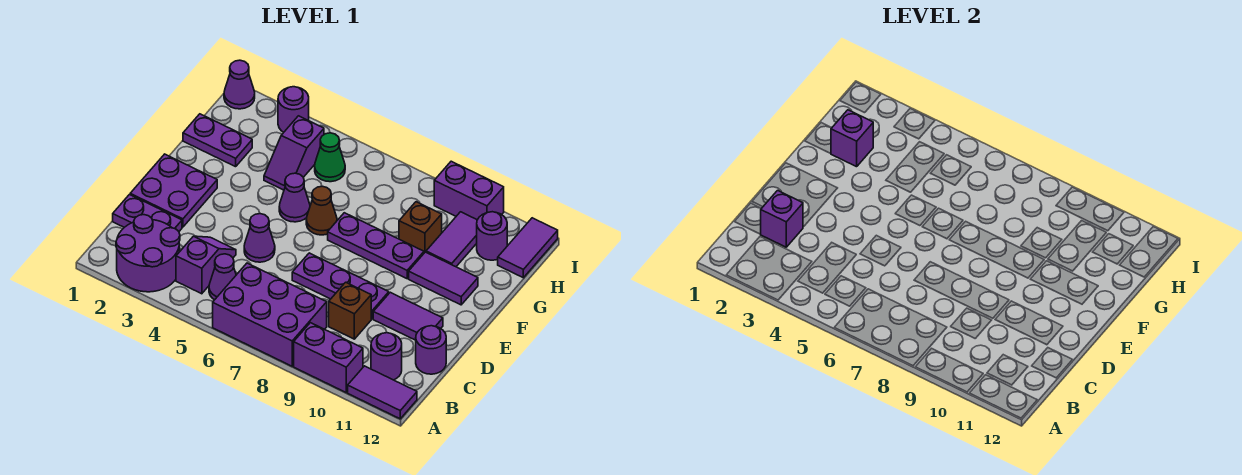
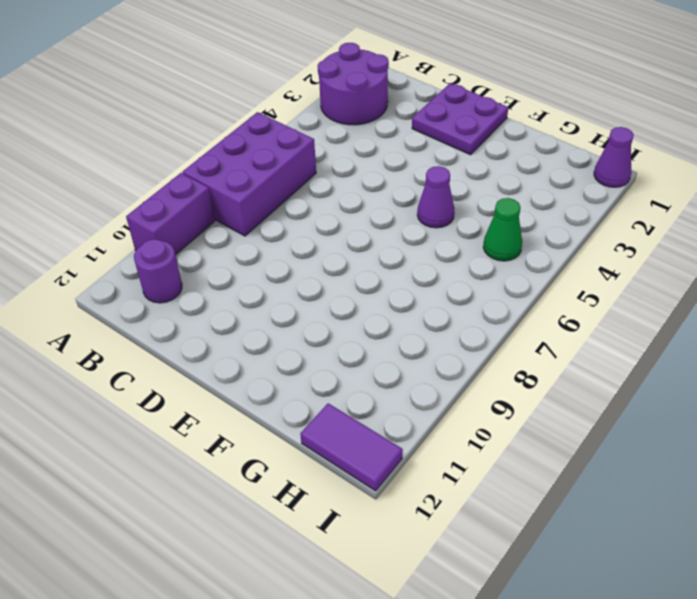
none -> purple tile A11:A12 level 1
none -> purple slope B4:C4 level 1 top B
none -> purple cone B5 level 1
none -> purple plate C1:C2 level 1

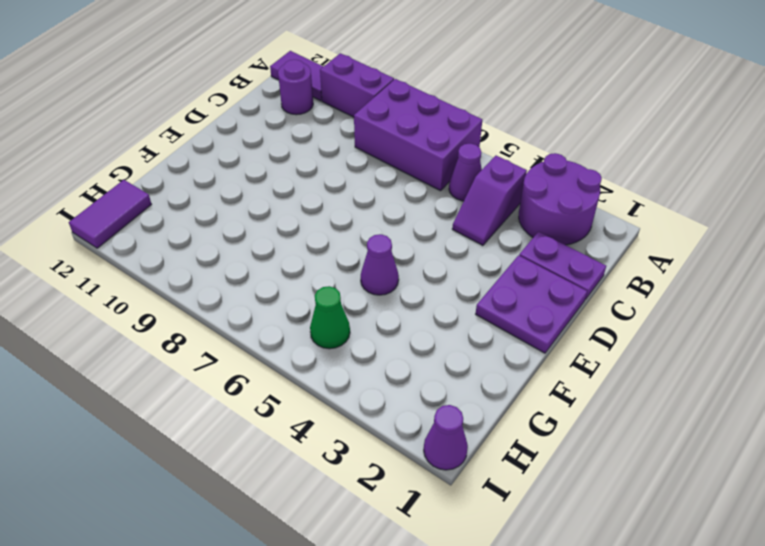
none -> brown brick C9 level 1
none -> purple round brick C12 level 1
none -> purple cone D5 level 1
none -> purple plate D7:D9 level 1

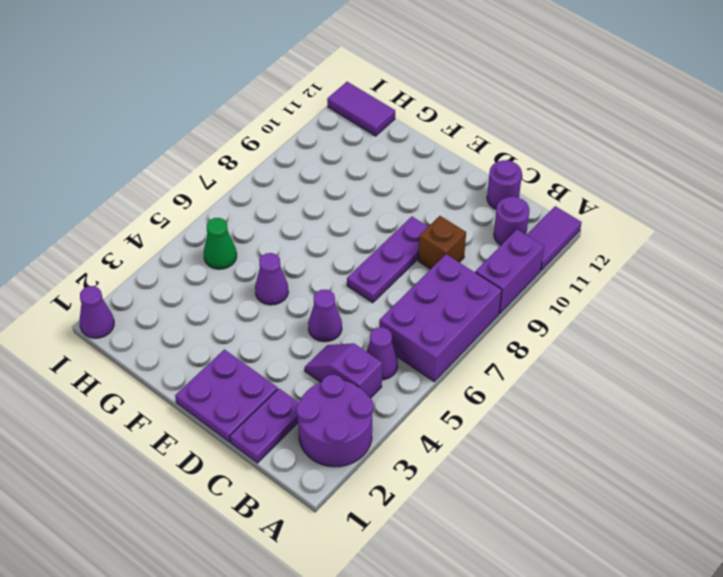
none -> purple tile D10:D11 level 1
none -> brown cone F6 level 1
none -> purple plate F7:F9 level 1
none -> purple tile F10:F11 level 1

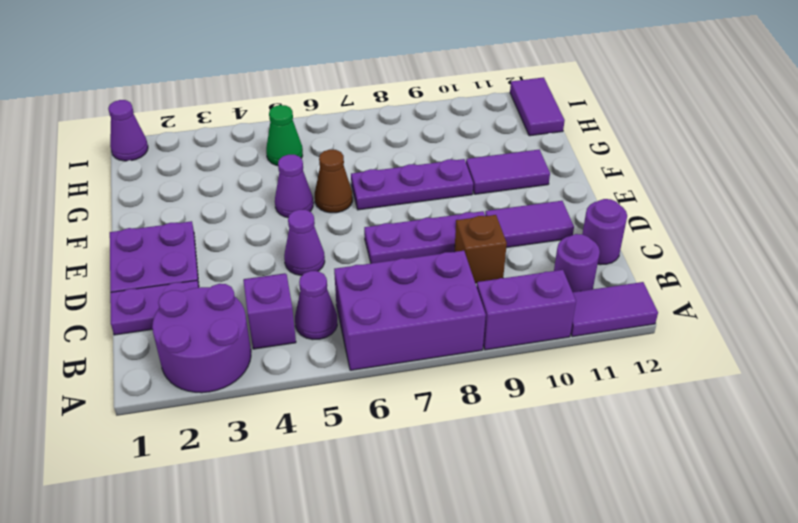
none -> purple plate G1:G2 level 1
none -> purple slope G4:H4 level 1 top H
none -> brown brick G9 level 1
none -> purple tile G10:H10 level 1

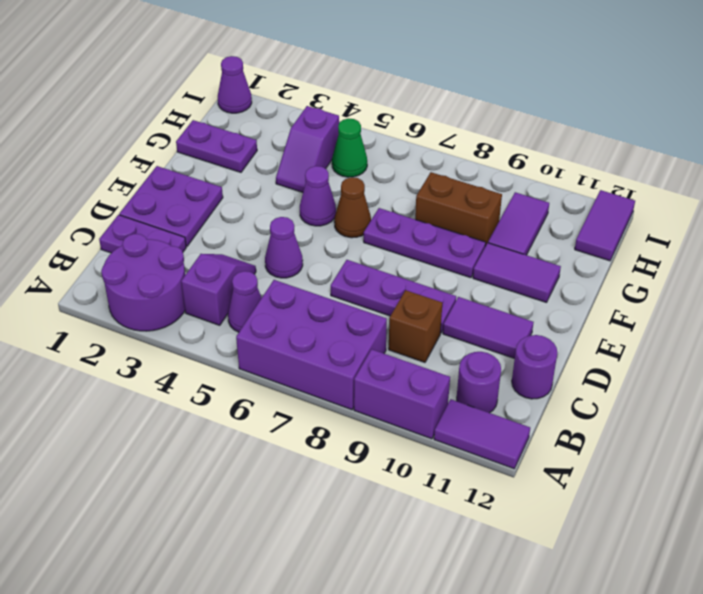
brown brick G8:G9 level 1 -> brown brick G9 level 1
none -> purple round brick H11 level 1
none -> purple round brick I3 level 1
none -> purple brick I9:I10 level 1
none -> purple brick C2 level 2

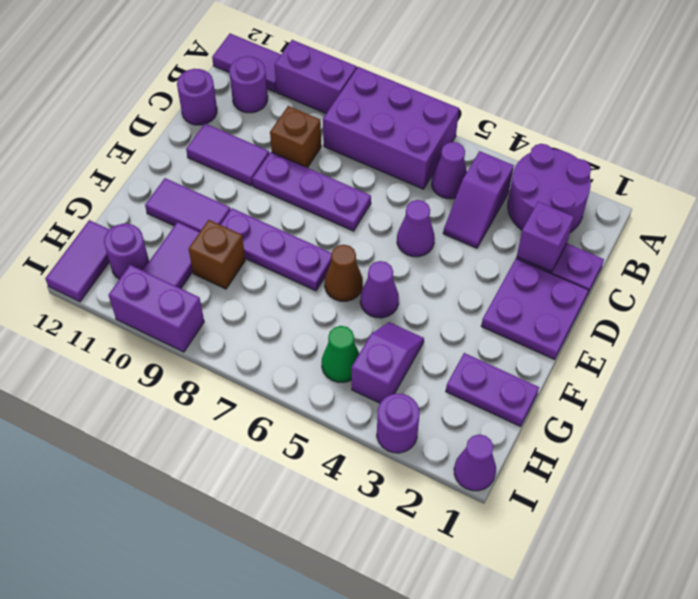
none -> purple brick G2 level 2

